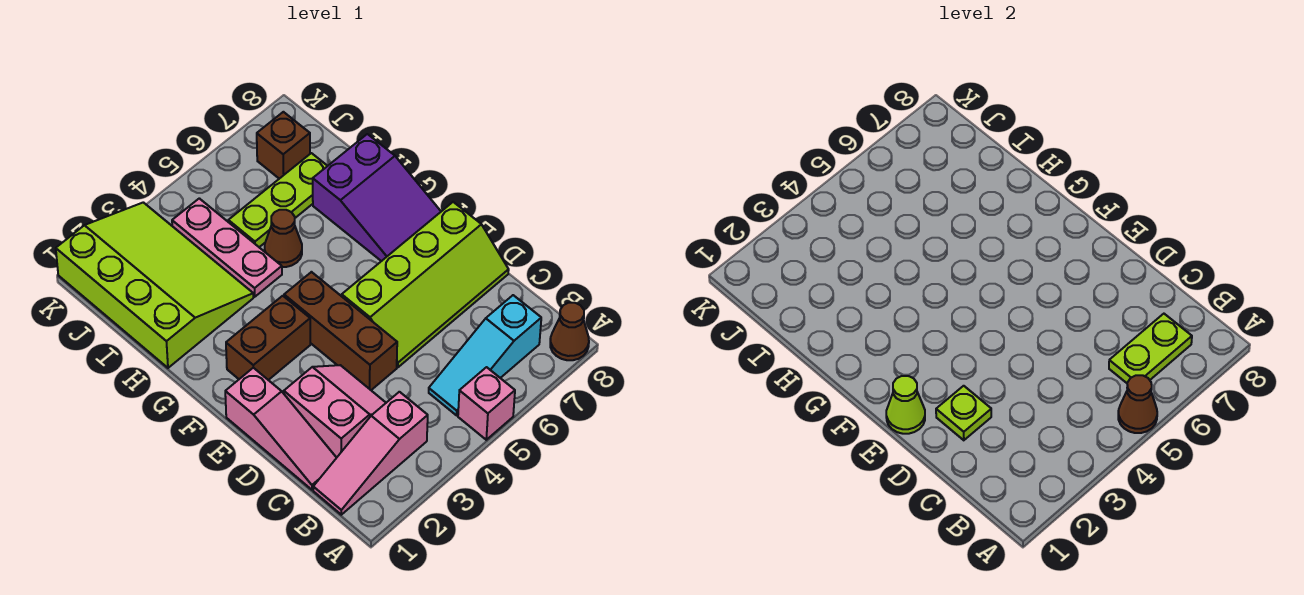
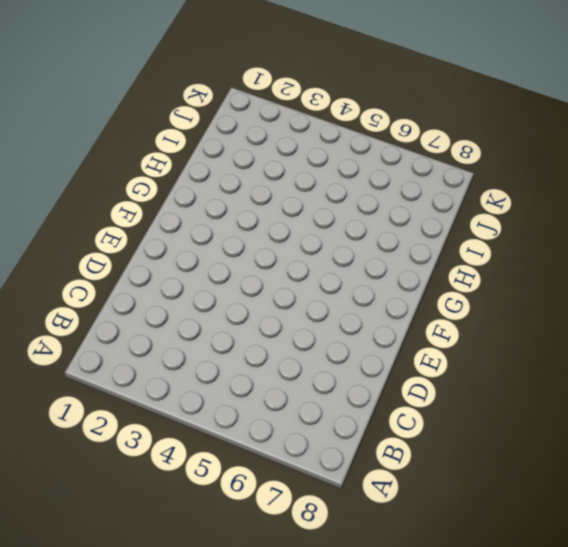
none -> pink brick A5 level 1
none -> brown cone A8 level 1
none -> pink slope B1:B3 level 1 top 3

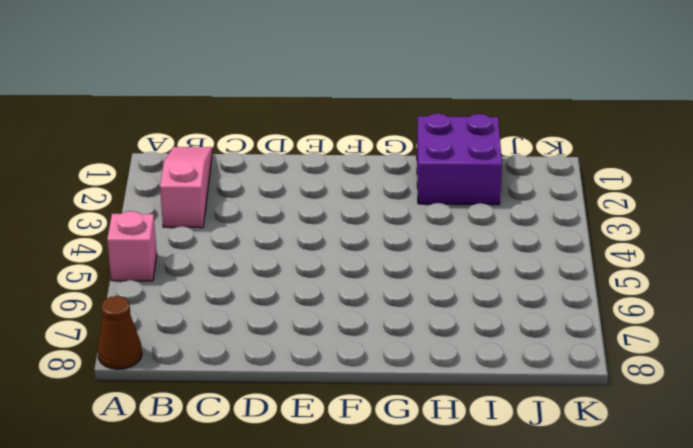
purple brick H1:I2 level 1 -> lime slope H1:K3 level 1 top 1
none -> cyan slope B5:B7 level 1 top 7
none -> pink slope C1:E1 level 1 top E
none -> pink slope C2:D3 level 1 top 2

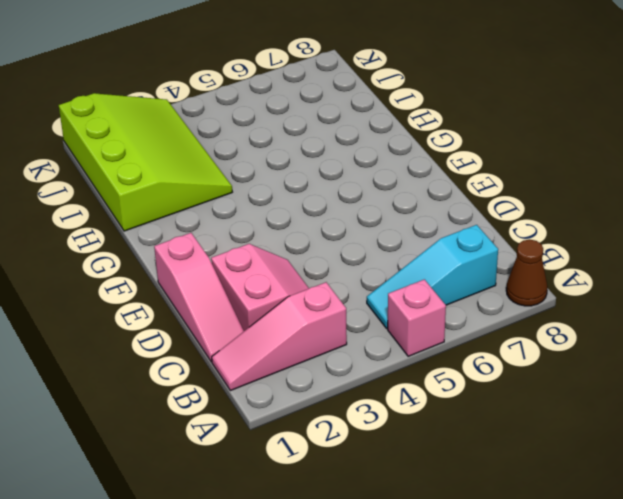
none -> brown brick D4:F4 level 1
none -> lime slope D5:E8 level 1 top E
none -> brown brick F2:F3 level 1

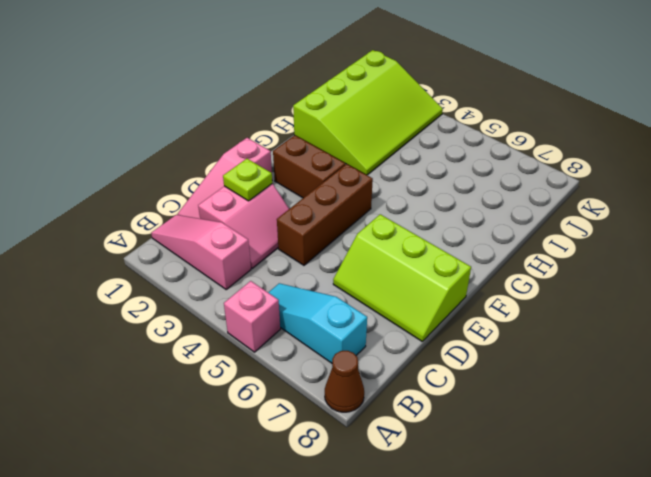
lime slope D6:E8 level 1 top E -> lime slope D5:E8 level 1 top E
none -> purple slope F7:H8 level 1 top H
none -> pink plate H4:J4 level 1
none -> brown cone H5 level 1

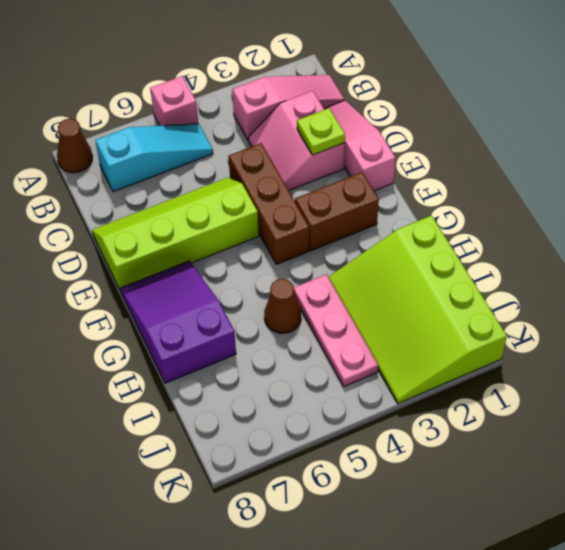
none -> lime plate I5:I7 level 1
none -> brown brick J7 level 1
none -> brown cone A5 level 2

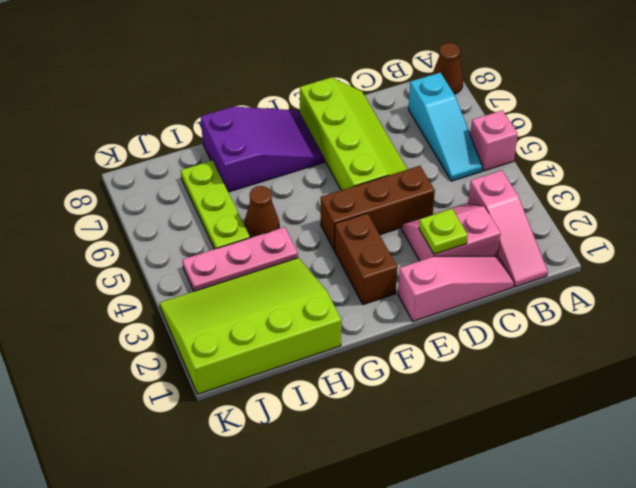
none -> brown brick J7 level 1
none -> brown cone A5 level 2
none -> lime plate B6:B7 level 2

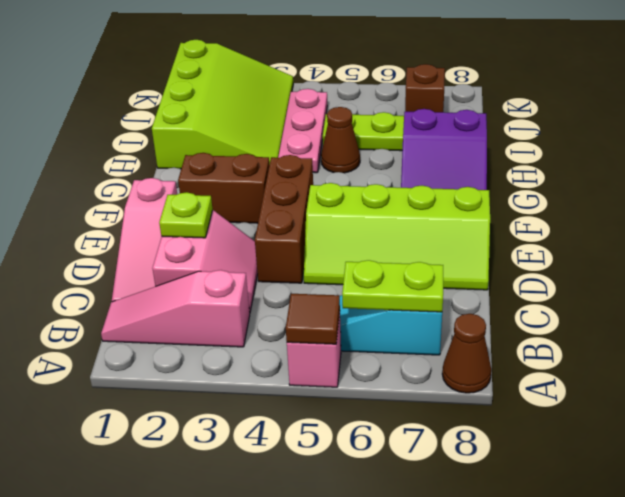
brown tile A5 level 2 -> brown cone A5 level 2
none -> lime cone E1 level 2

